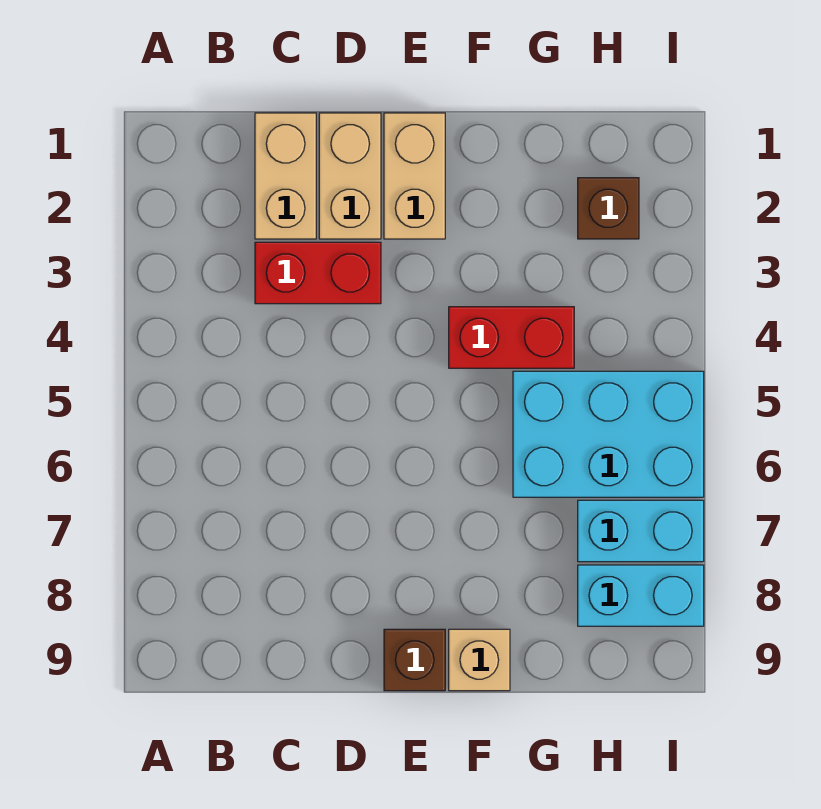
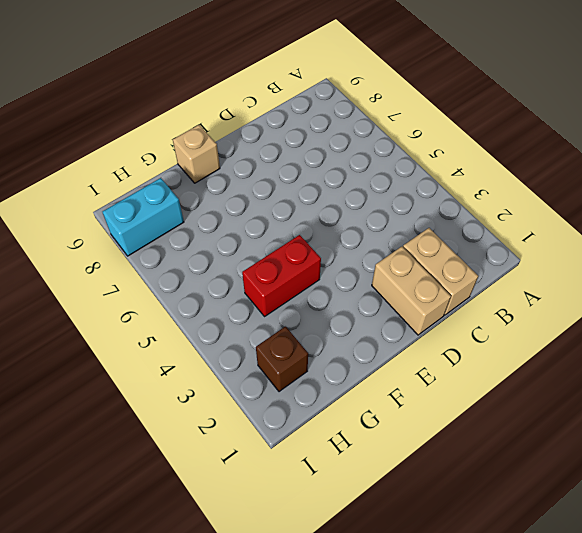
none -> red brick C3:D3 level 1
none -> tan brick E1:E2 level 1

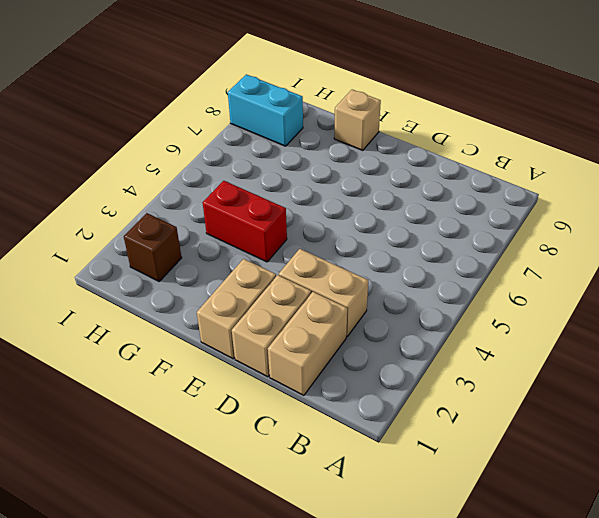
tan brick C3:D3 level 1 -> red brick C3:D3 level 1
none -> brown brick E9 level 1
none -> cyan brick G5:I6 level 1

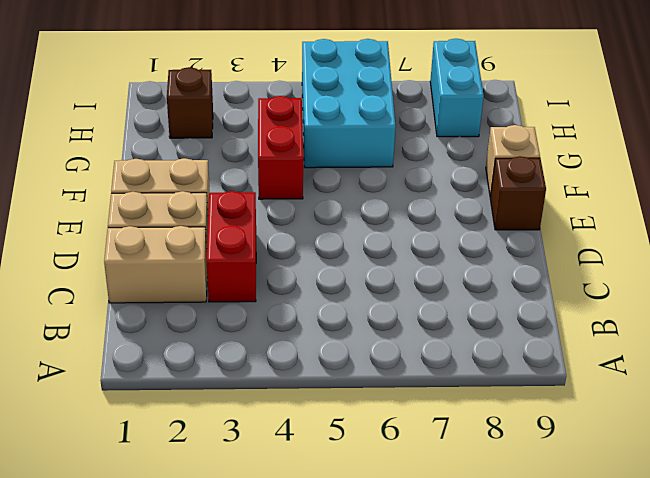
none -> cyan brick H7:I7 level 1

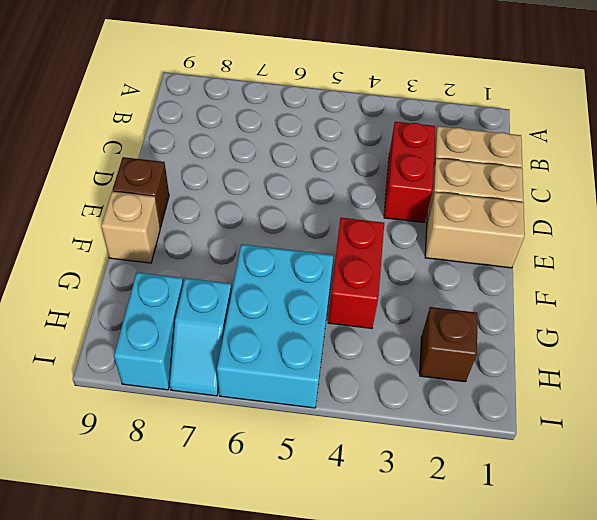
cyan slope H7:I7 level 1 top H -> cyan brick H7:I7 level 1

